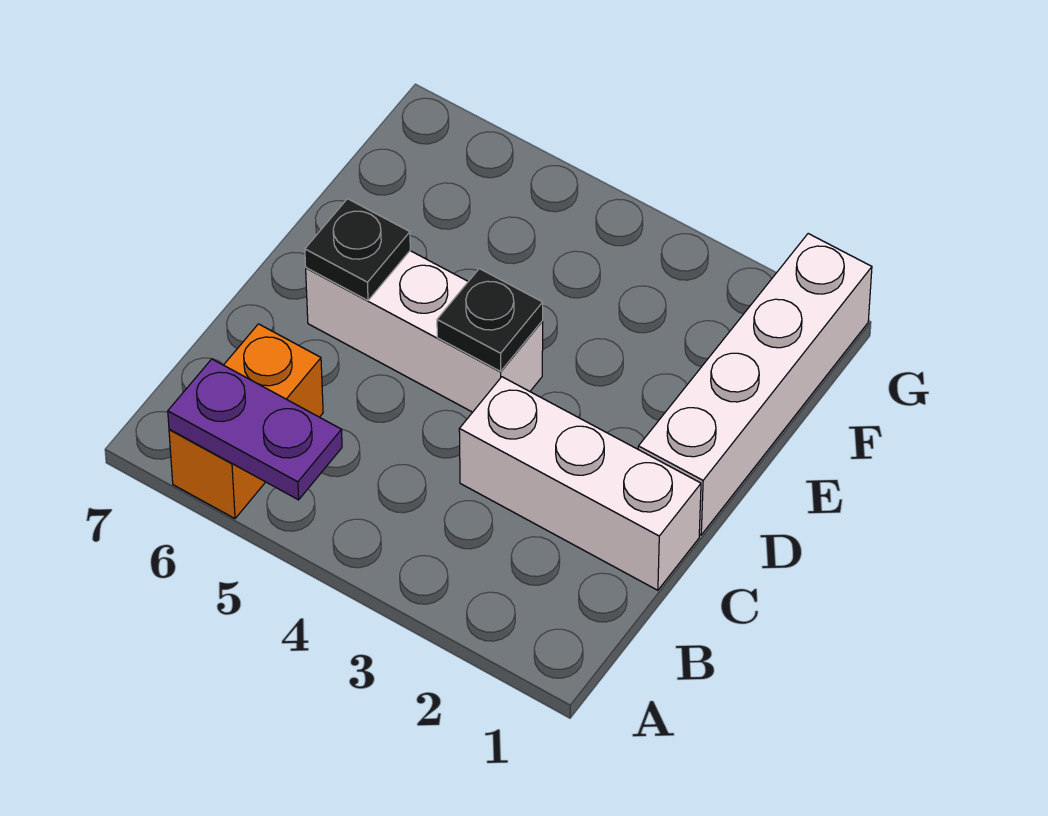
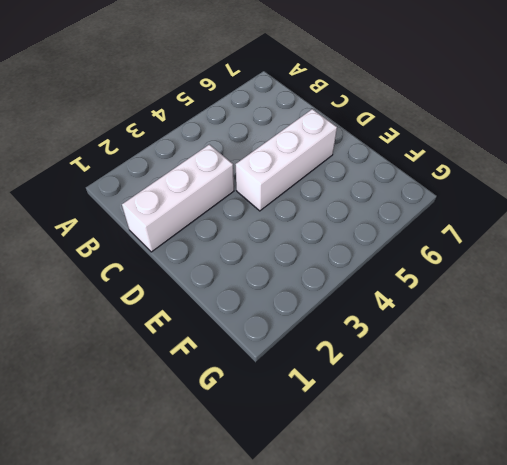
none -> orange brick A6:B6 level 1
none -> white brick D1:G1 level 1

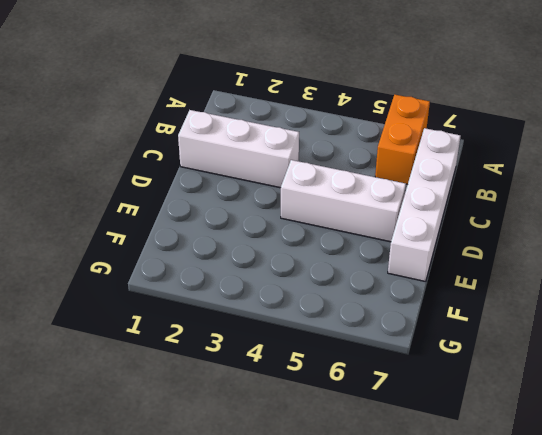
white brick B7:E7 level 1 -> white brick D1:G1 level 1
none -> purple plate A5:A6 level 2
none -> black plate D4 level 2

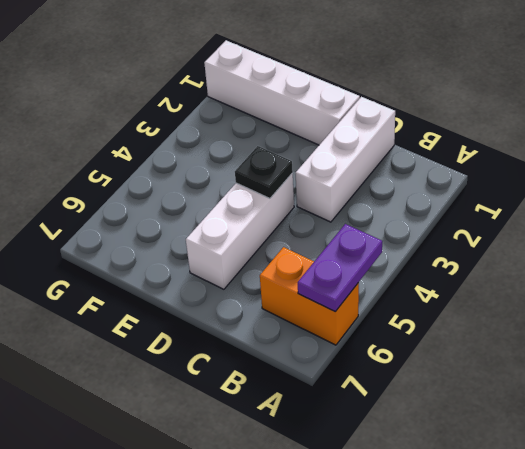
none -> black plate D6 level 2

